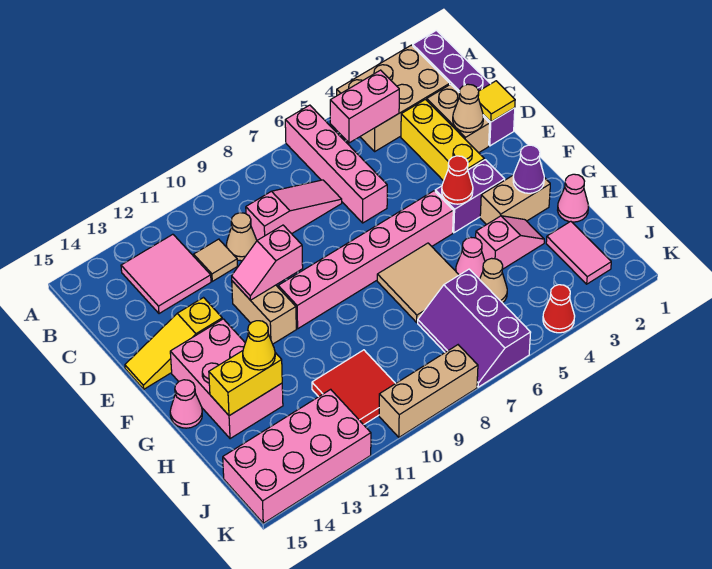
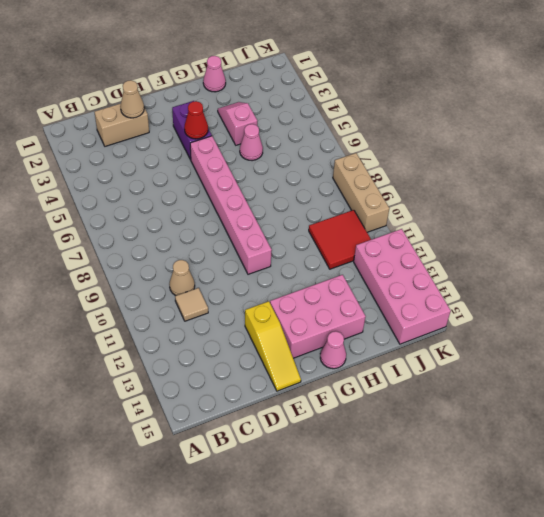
none -> purple brick A1:D1 level 1
none -> tan brick A2:B4 level 1
none -> pink brick A6:D6 level 1
none -> pink tile B12:C13 level 1

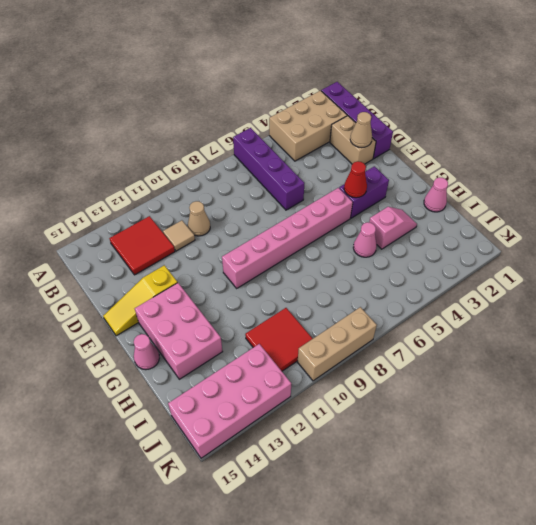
purple brick A6:D6 level 1 -> pink brick A6:D6 level 1
red tile B12:C13 level 1 -> pink tile B12:C13 level 1
none -> yellow brick C3:E3 level 1
none -> pink slope C7:C9 level 1 top 9
none -> tan brick E11:F11 level 1
none -> tan brick G2:G3 level 1

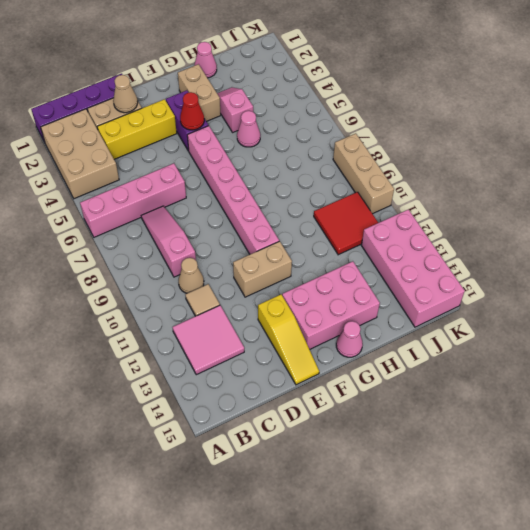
none -> tan tile G6:H7 level 1
none -> pink tile I2:J2 level 1
none -> tan cone I5 level 1
none -> purple slope I6:K7 level 1 top 6

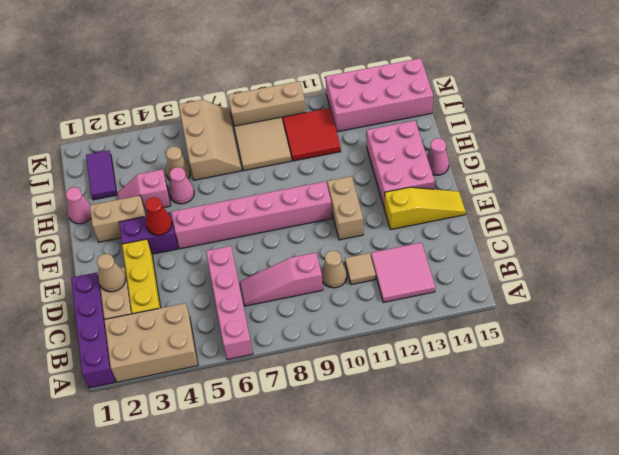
purple tile I2:J2 level 1 -> pink tile I2:J2 level 1
tan slope I6:K7 level 1 top 6 -> purple slope I6:K7 level 1 top 6
tan tile I8:J9 level 1 -> tan tile G6:H7 level 1
none -> red cone K4 level 1
none -> pink brick B4:B5 level 2
none -> yellow tile D1 level 2
none -> pink slope E10:E11 level 2 top 10

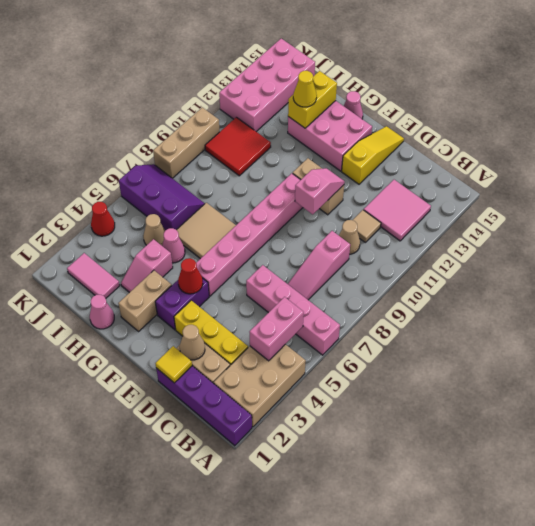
none -> purple cone G2 level 2

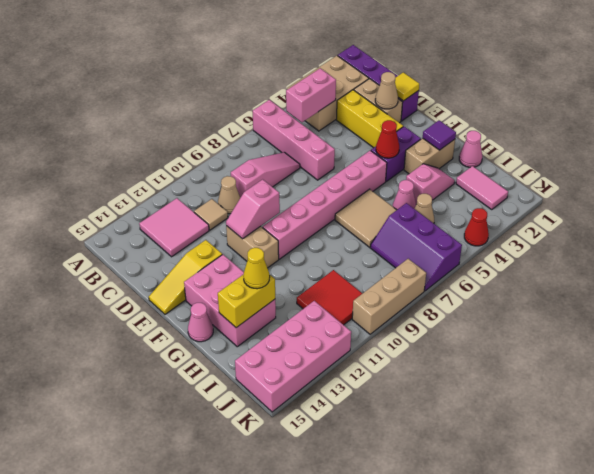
purple tile G2 level 2 -> purple cone G2 level 2

